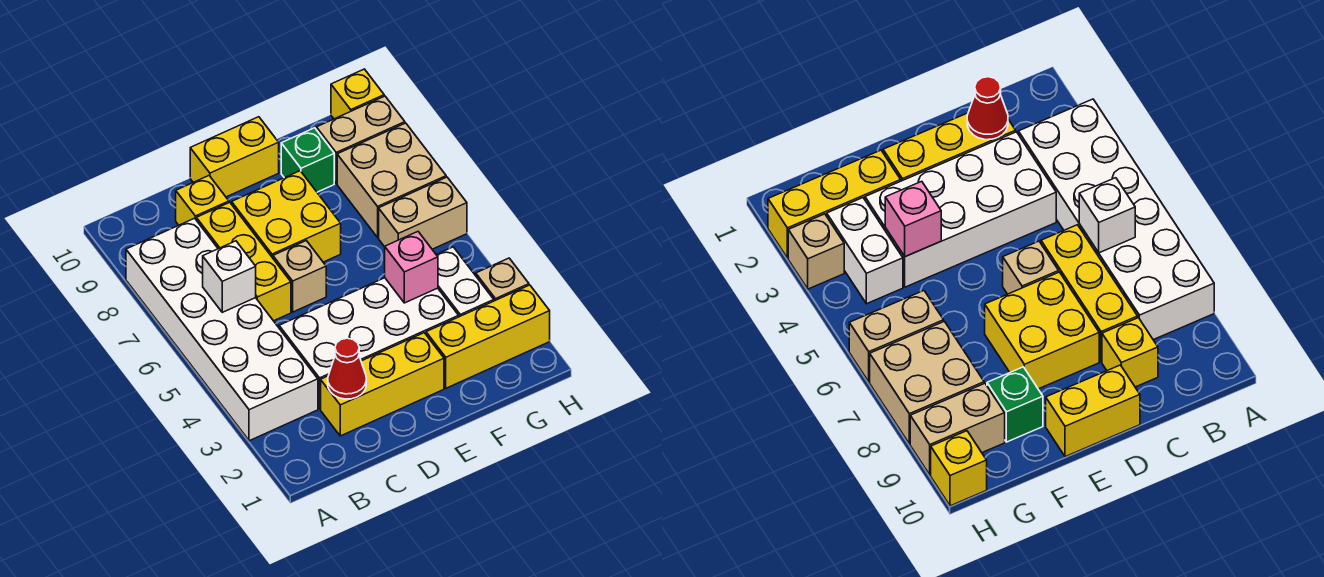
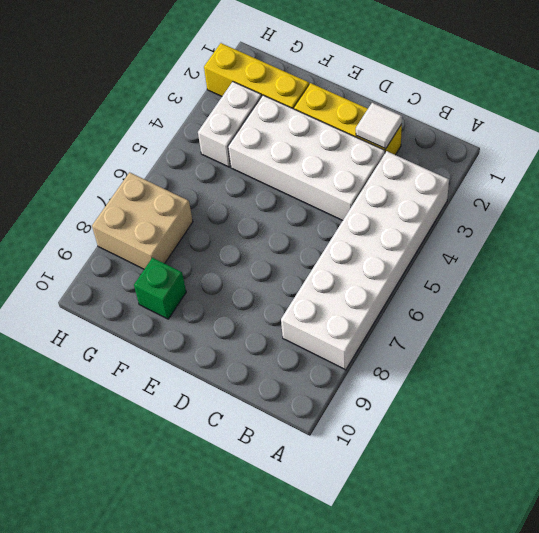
white tile C2 level 2 -> red cone C2 level 2
none -> yellow brick C6:C8 level 1
none -> yellow brick C9 level 1
none -> tan brick D6 level 1

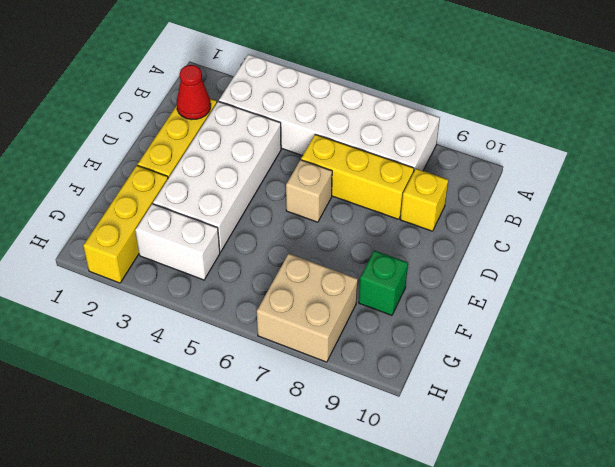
none -> yellow brick D7:E8 level 1
none -> yellow brick D10:E10 level 1
none -> tan brick G6:H6 level 1

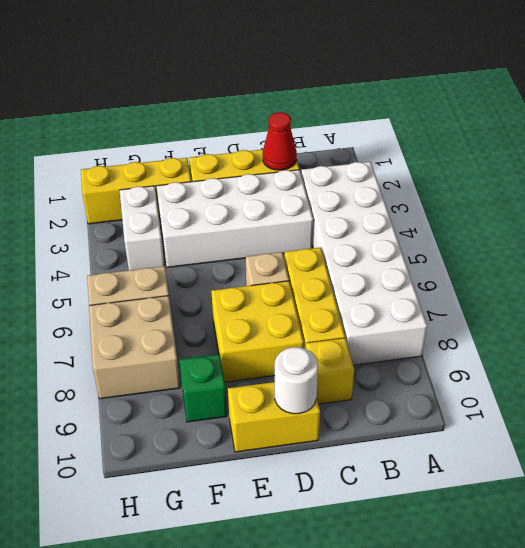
white round brick D10 level 2 -> none
none -> tan brick G9:H9 level 1
none -> tan brick H3 level 1
none -> yellow brick H10 level 1

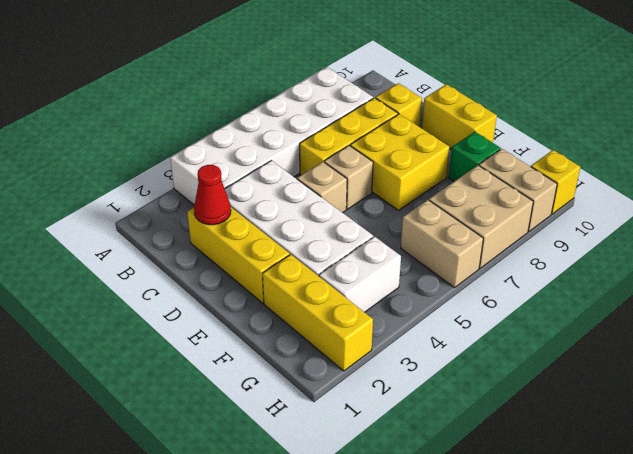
tan brick D5 level 1 -> tan brick H3 level 1
none -> white brick B6 level 2
none -> pink brick F4 level 2

